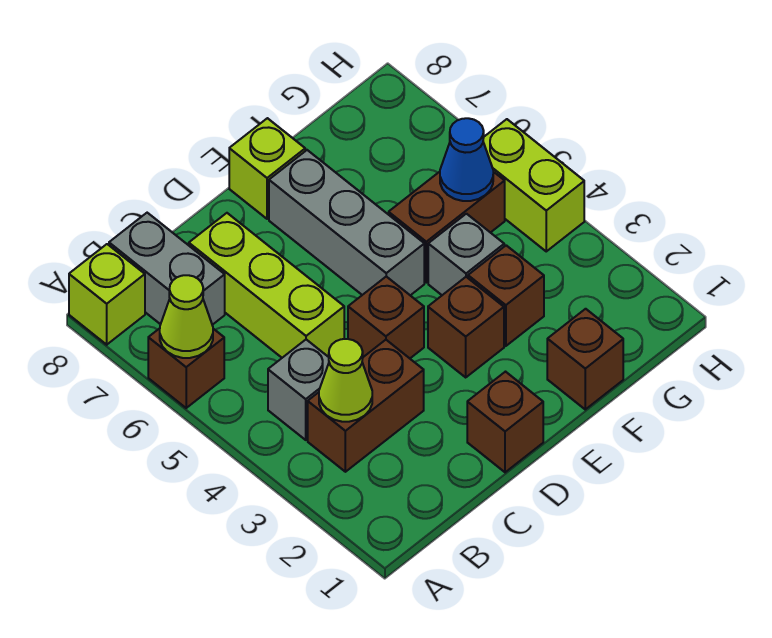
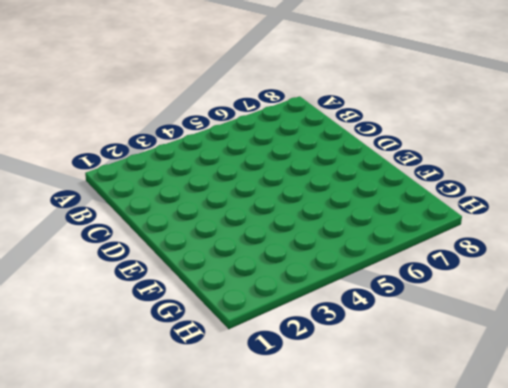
none -> brown brick A6 level 1
none -> lime brick A8 level 1
none -> brown brick B3:C3 level 1

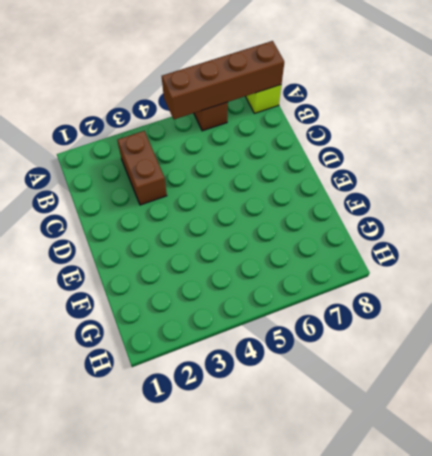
brown brick A5:A8 level 2 -> lime cone A6 level 2
none -> grey brick B4 level 1
none -> grey brick B7:B8 level 1
none -> lime brick C5:C7 level 1

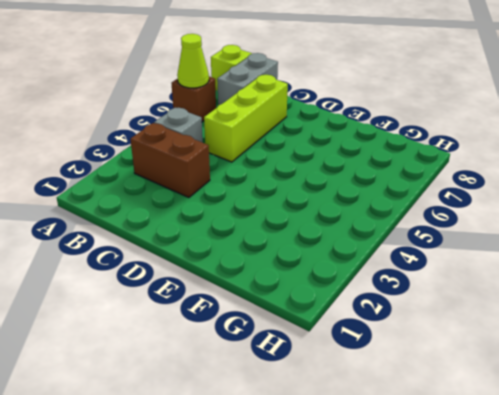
none -> brown brick D1 level 1
none -> brown brick D4 level 1
none -> brown brick E3 level 1

